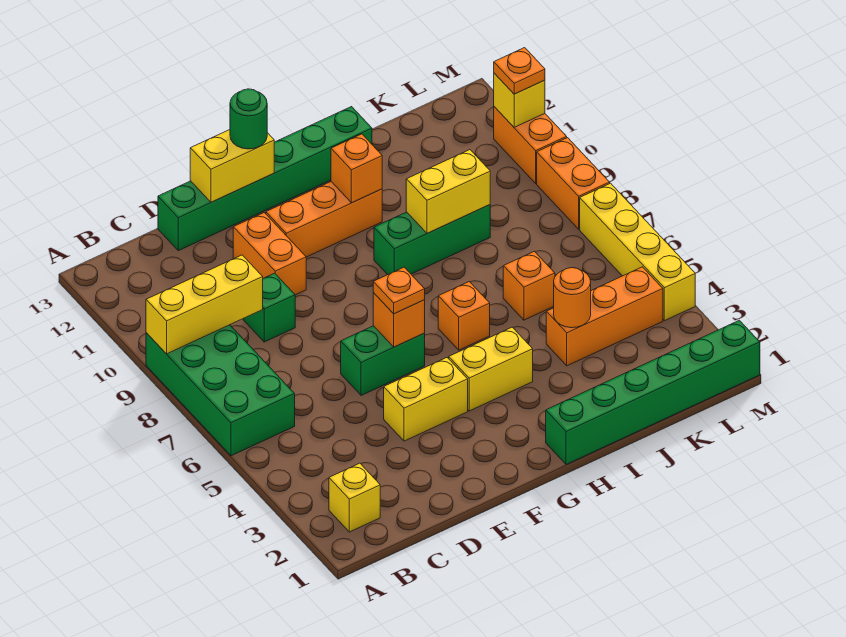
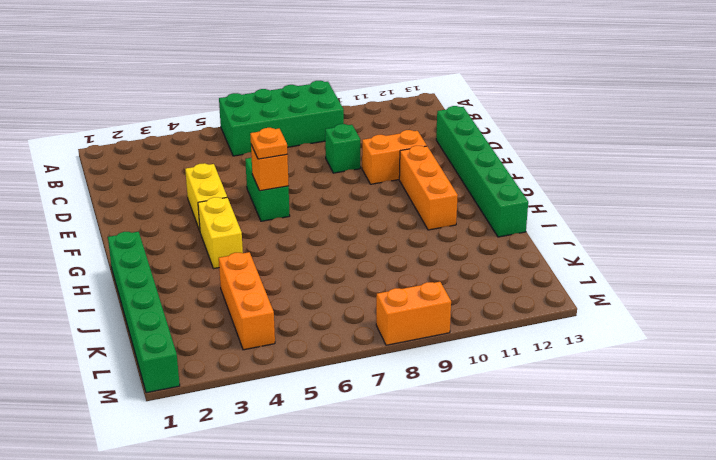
none -> yellow brick B2 level 1
none -> orange brick H6 level 1
none -> green brick H9:J9 level 1

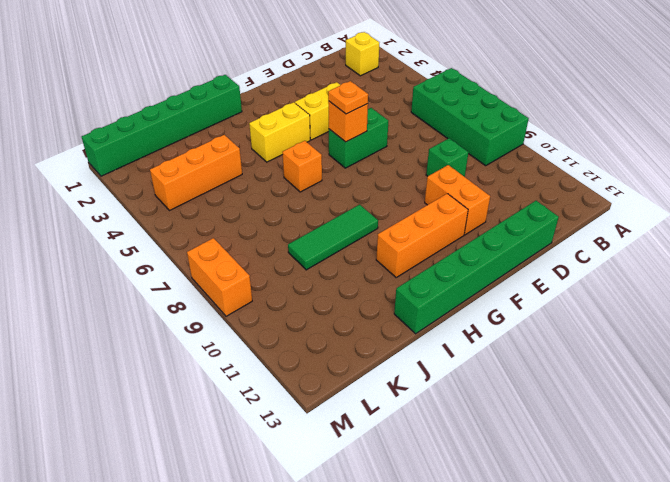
green tile H9:J9 level 1 -> green brick H9:J9 level 1
none -> orange brick J6 level 1
none -> yellow brick M4:M7 level 1
none -> orange brick M10:M11 level 1

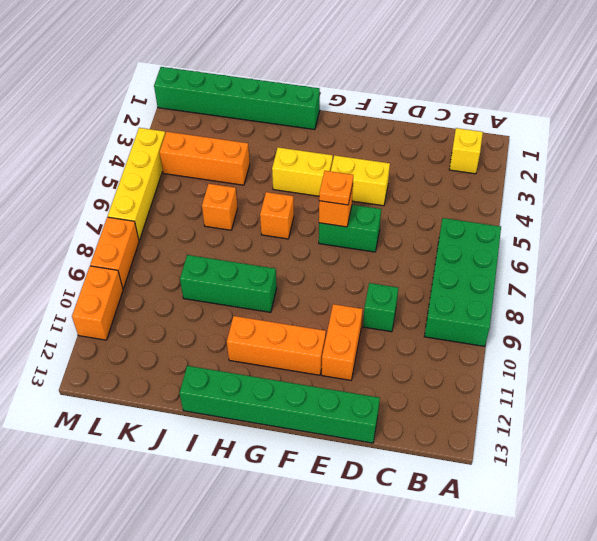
none -> yellow brick A9:C9 level 2
none -> yellow brick E13:F13 level 2
none -> orange brick H11 level 2

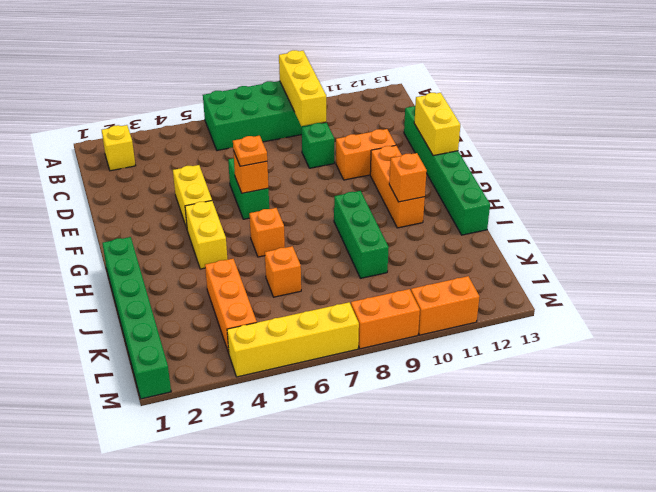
none -> yellow brick I9:J9 level 2
none -> orange round brick J4 level 2
none -> yellow brick M11 level 2

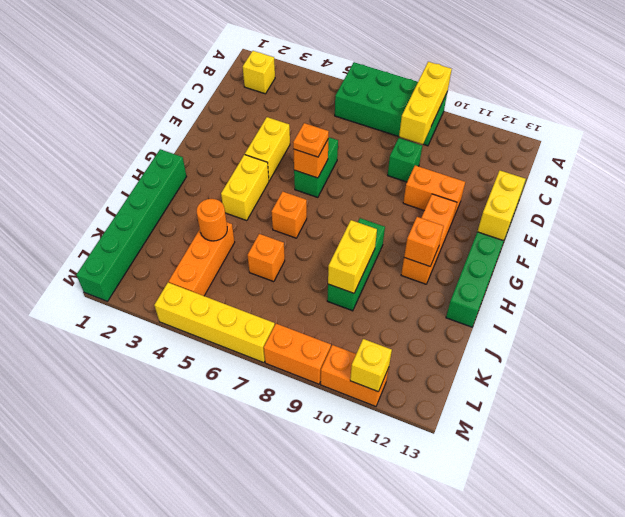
none -> green round brick F13 level 3
none -> orange plate M11 level 3

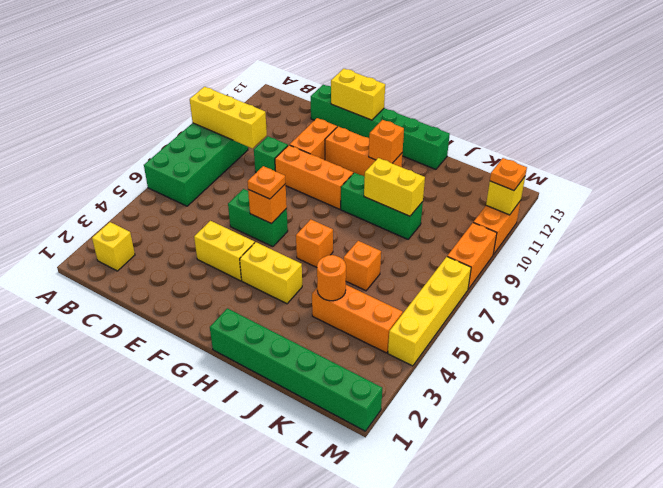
orange brick E9:G9 level 1 -> none
none -> green round brick F13 level 3

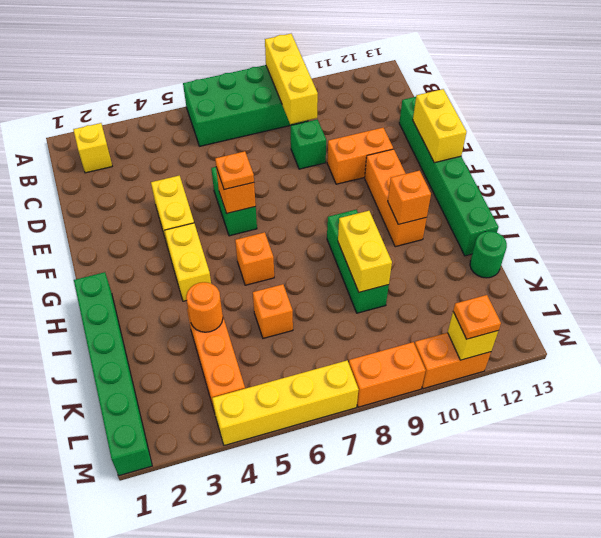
green round brick J13 level 1 -> green round brick F13 level 3

